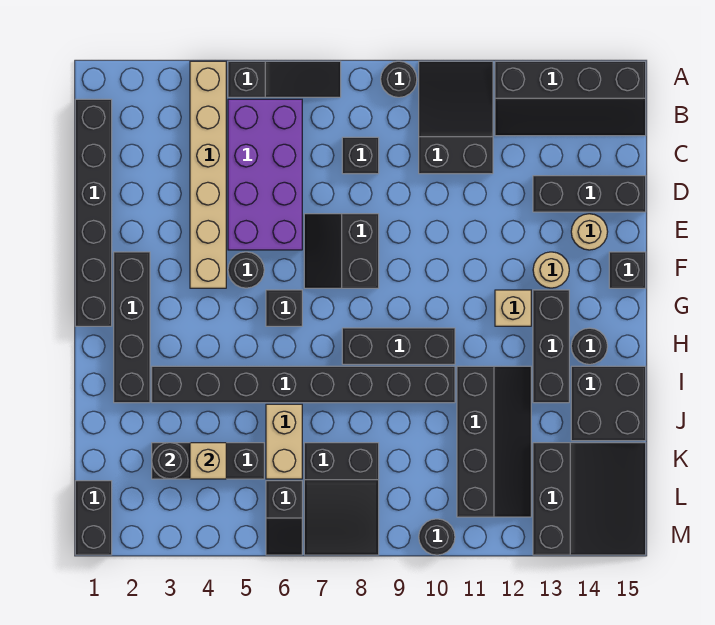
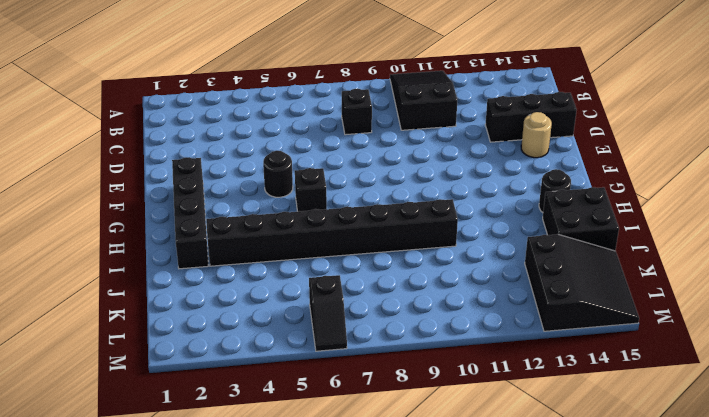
none -> tan brick A4:F4 level 1
none -> black slope A5:A7 level 1 top 5
none -> black round brick A9 level 1
none -> black slope A12:B15 level 1 top A

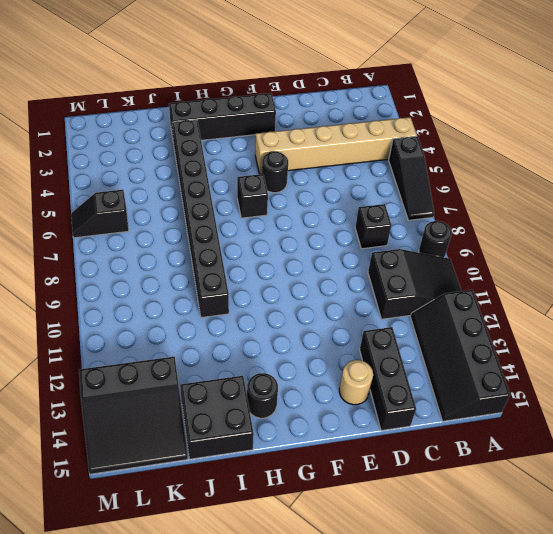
none -> black brick B1:G1 level 1
none -> purple brick B5:E6 level 1
none -> black slope E7:F8 level 1 top 8
none -> tan round brick F13 level 1

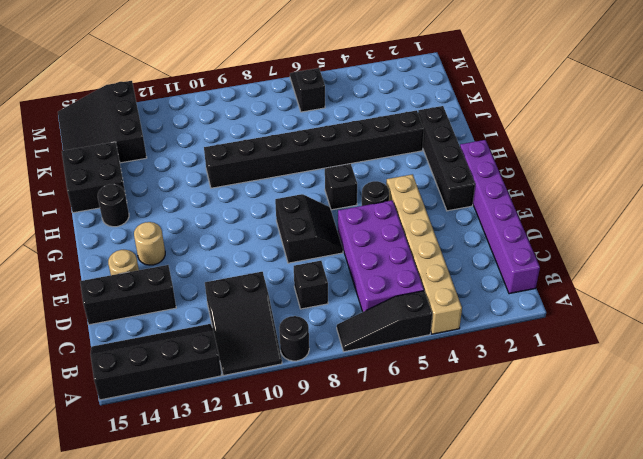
purple brick B1:G1 level 1 -> black brick B1:G1 level 1
none -> black brick F15 level 1
none -> tan brick G12 level 1
none -> black brick G13:I13 level 1
none -> black brick H8:H10 level 1

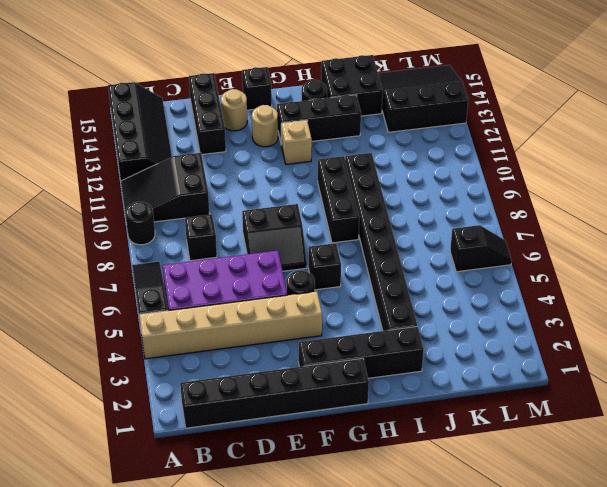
none -> black slope I11:L12 level 1 top 11
none -> tan brick J6:K6 level 1
none -> black brick K3:K5 level 1
none -> black slope K7:M8 level 1 top K

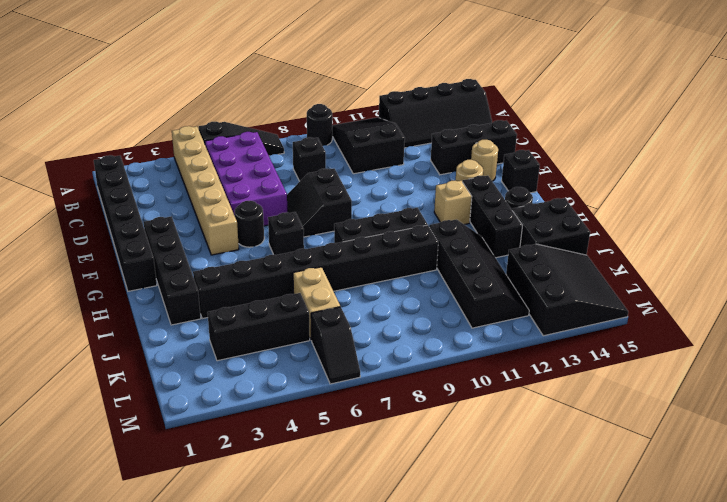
none -> black slope K7:M8 level 1 top K
none -> black brick L1:M1 level 1
none -> black round brick M10 level 1
none -> black round brick K3 level 2

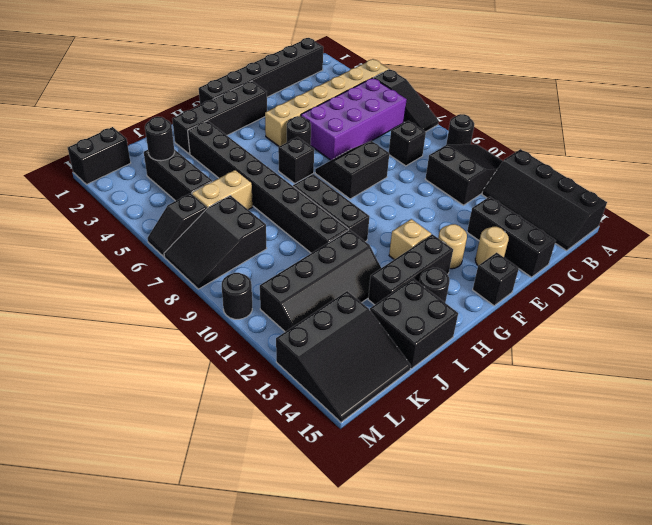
none -> tan brick K4 level 2

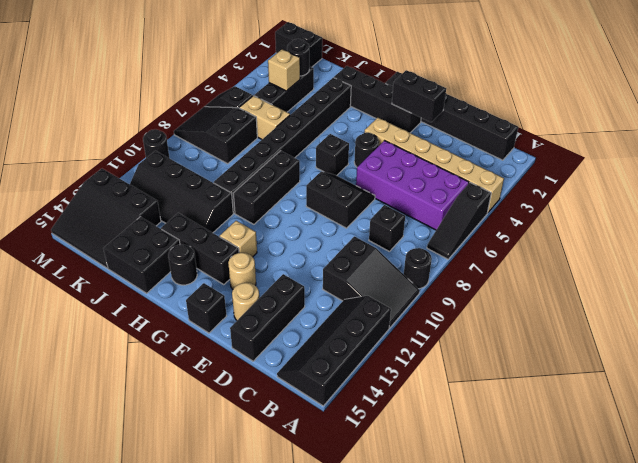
black brick E2:F2 level 2 -> none

